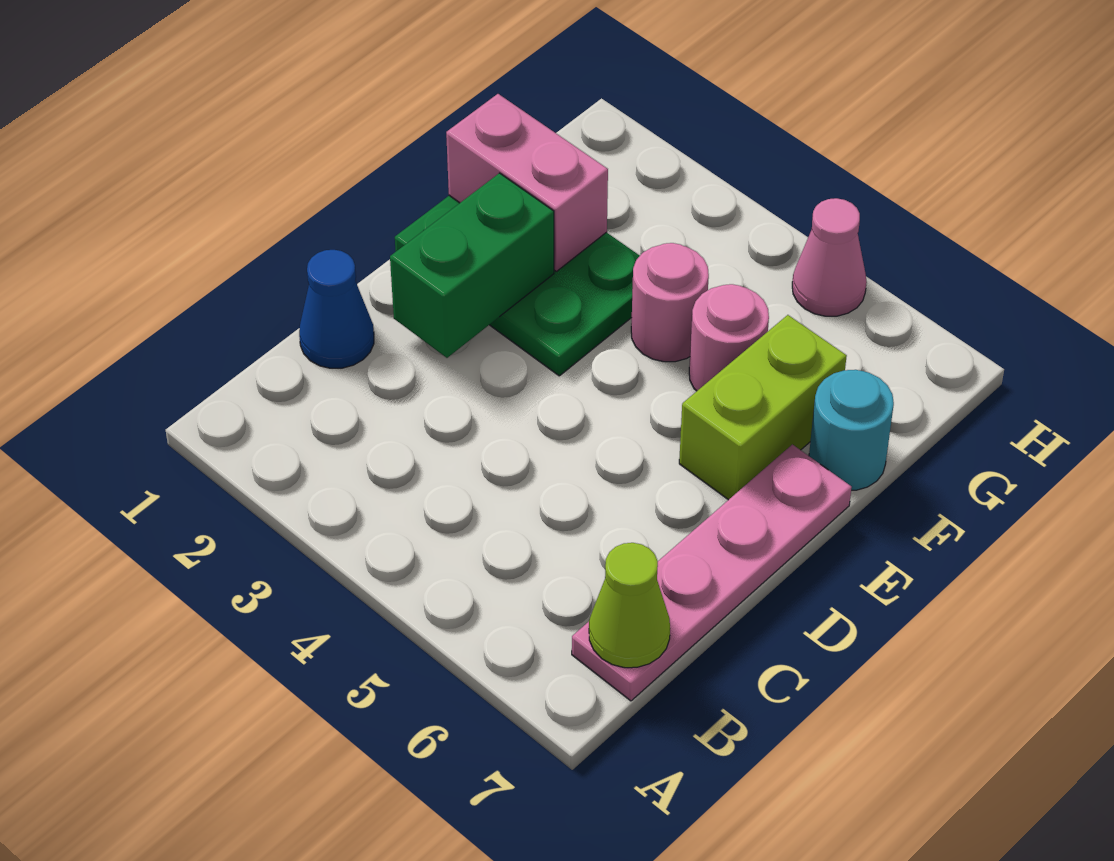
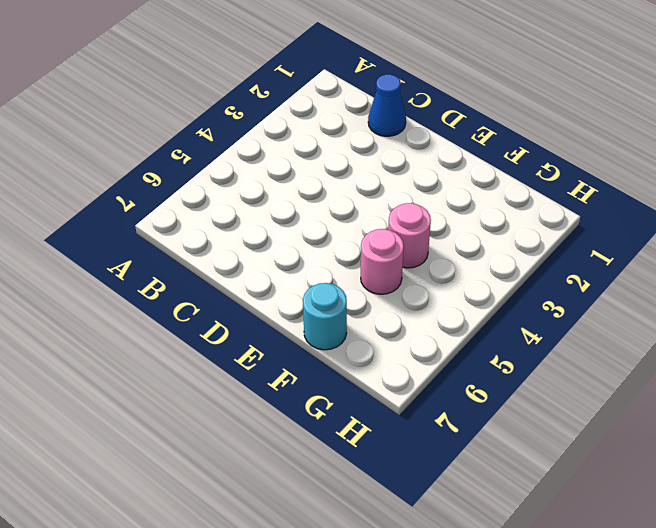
none -> pink plate B7:E7 level 1
none -> green plate E1:F3 level 1

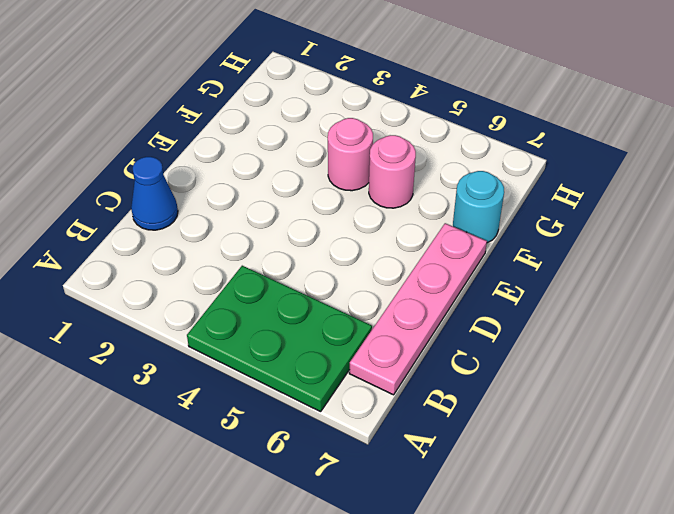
green plate A4:B6 level 1 -> green plate E1:F3 level 1
none -> lime brick E6:F6 level 1
none -> pink cone H5 level 1

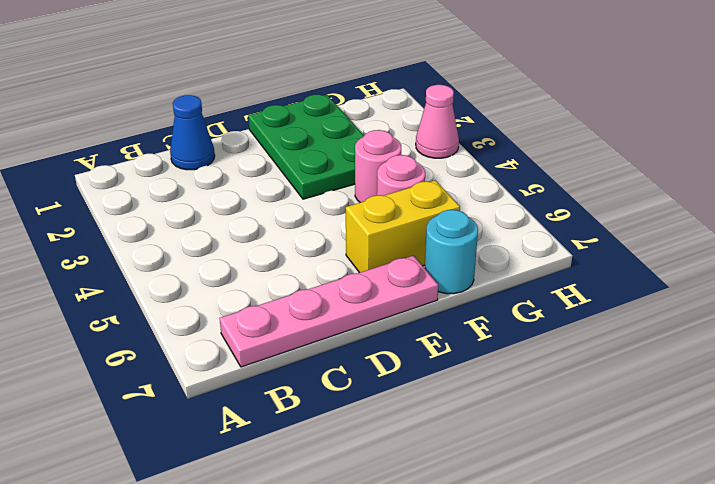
yellow brick E6:F6 level 1 -> lime brick E6:F6 level 1
pink cone H3 level 1 -> pink cone H5 level 1
none -> lime cone B7 level 2
none -> green brick D2:E2 level 2

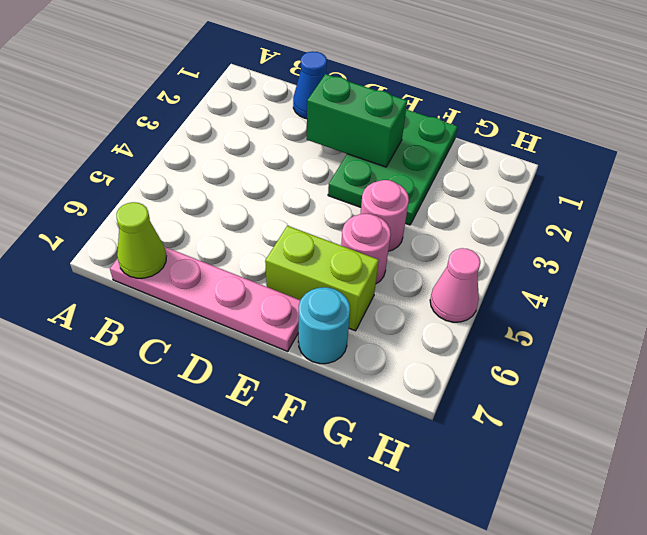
none -> pink brick F1:F2 level 2

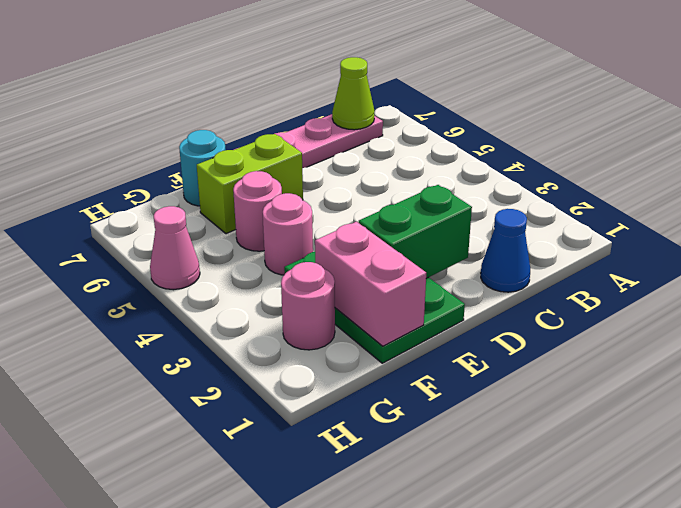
pink round brick G2 level 1 -> none

